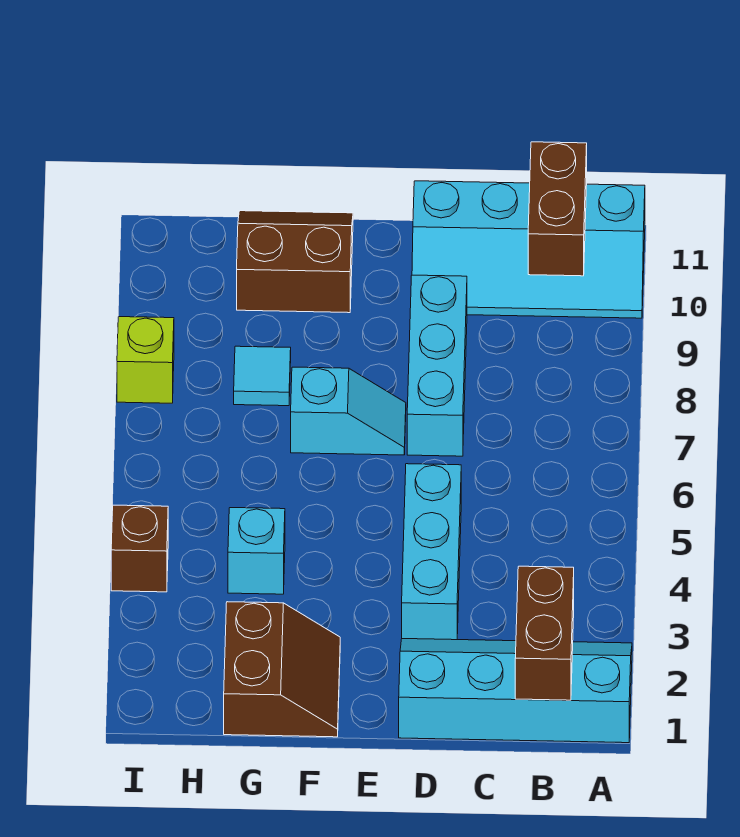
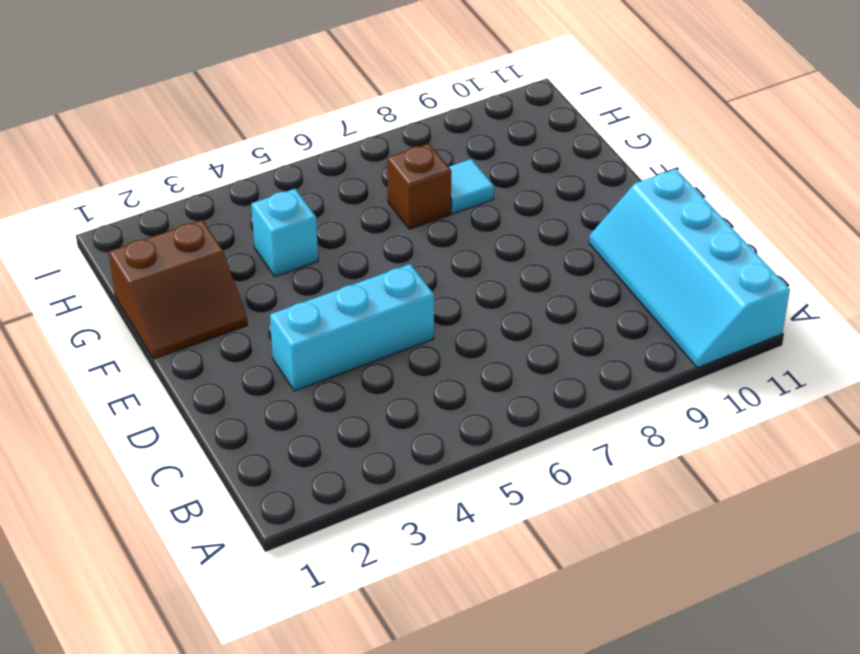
brown brick G7 level 1 -> brown brick I4 level 1
none -> cyan slope A1:D2 level 1 top 1
none -> cyan brick D7:D9 level 1
none -> cyan slope E7:F7 level 1 top F

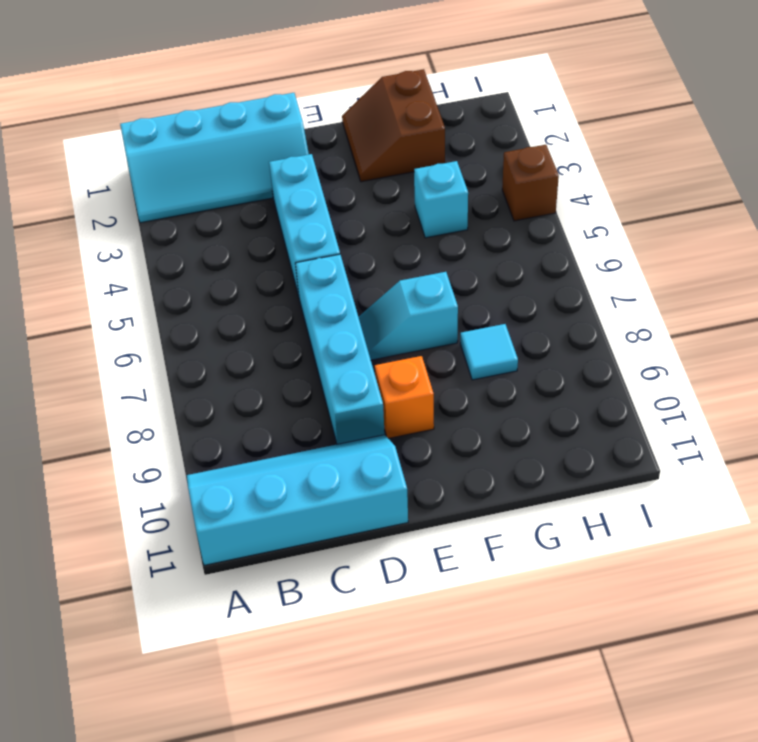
cyan brick D6:D9 level 1 -> cyan brick D7:D9 level 1
orange brick E9 level 1 -> none
none -> brown slope F10:G11 level 1 top 10
none -> lime brick I8 level 1
none -> brown brick B1:B2 level 2

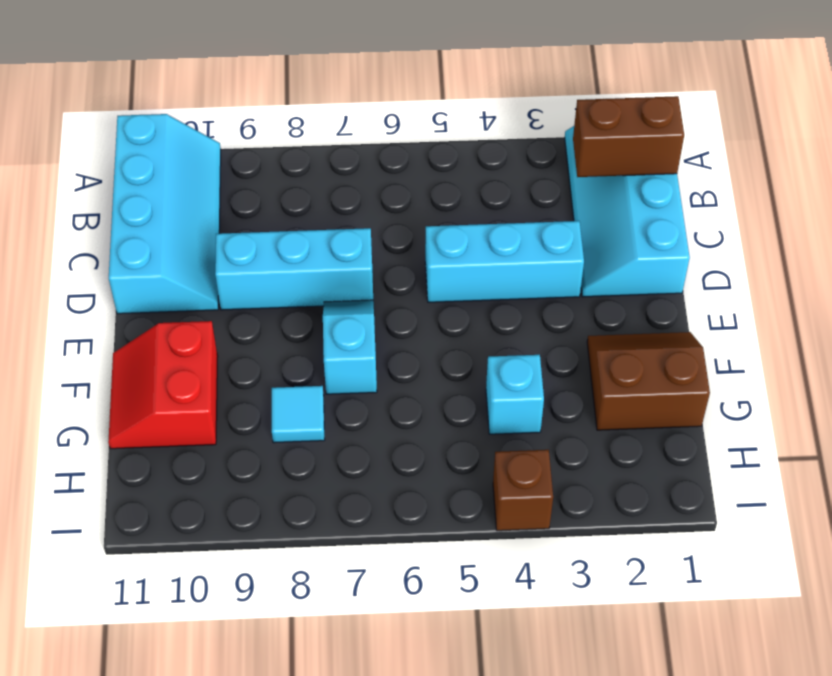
red slope F10:G11 level 1 top 10 -> brown slope F10:G11 level 1 top 10
none -> lime brick I8 level 1
none -> brown brick B10:B11 level 2

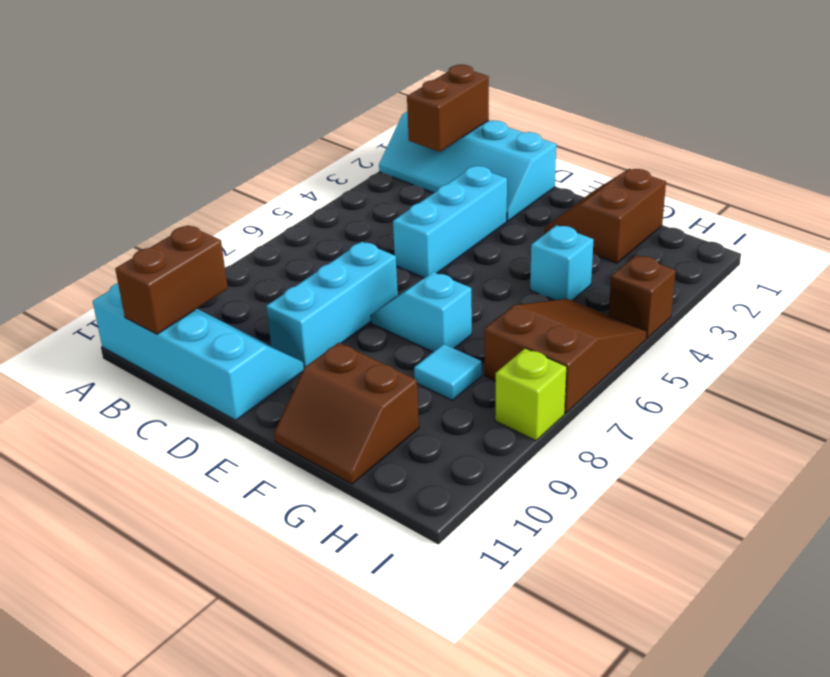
brown slope H5:I7 level 1 top 7 -> none

